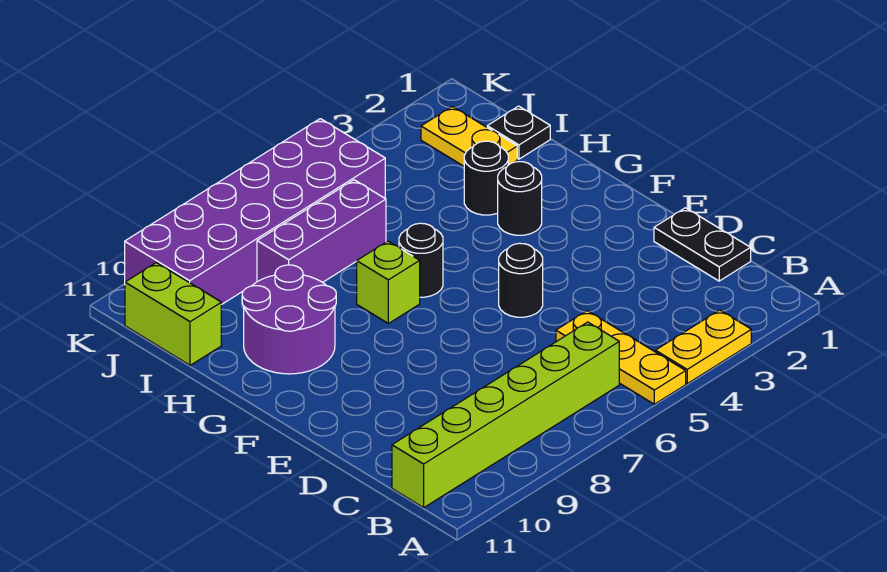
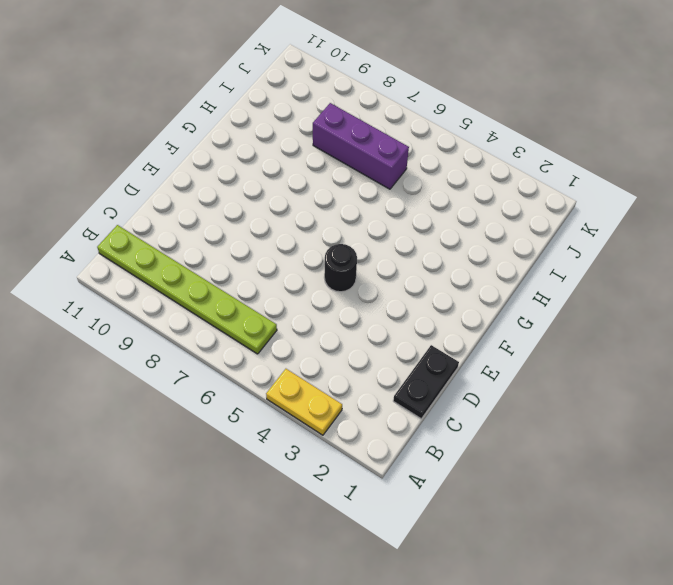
lime plate B6:B11 level 1 -> lime brick B6:B11 level 1
none -> yellow plate A5:C5 level 1
none -> black round brick G3 level 1
none -> black round brick G6 level 1

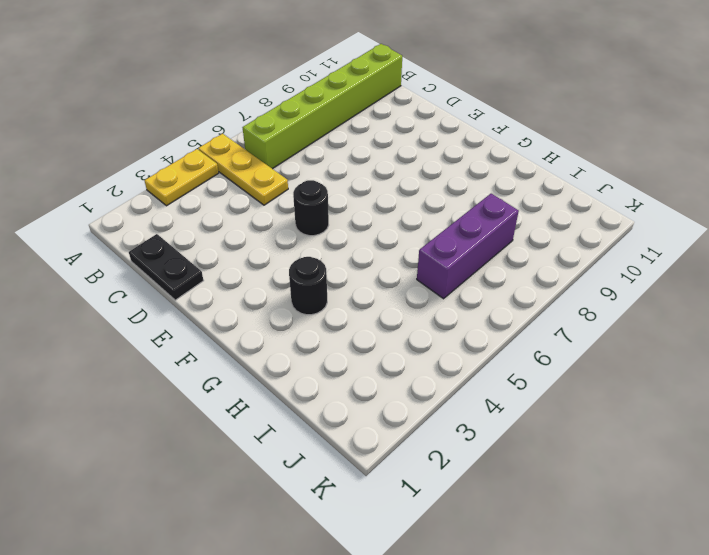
none -> black round brick G6 level 1
none -> lime brick G7 level 1
none -> purple round brick G9:H10 level 1

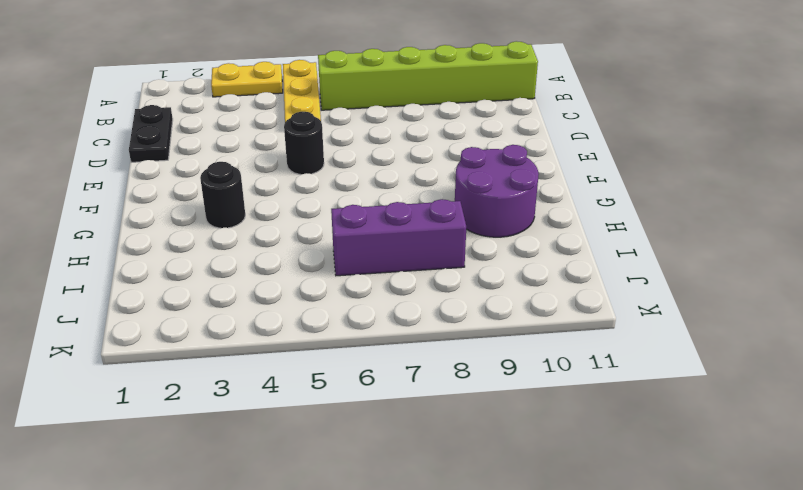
none -> black round brick G6 level 1
none -> lime brick G7 level 1
none -> black round brick H3 level 1

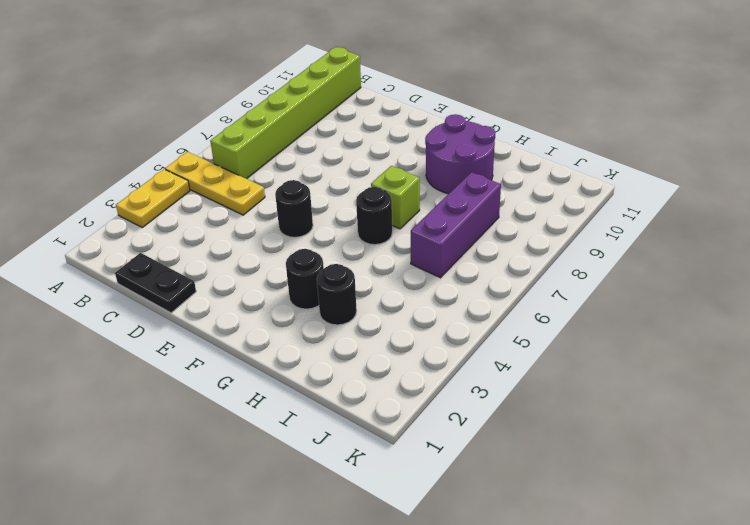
none -> black plate I1 level 1
none -> yellow plate I2:J2 level 1
none -> lime brick I11:J11 level 1

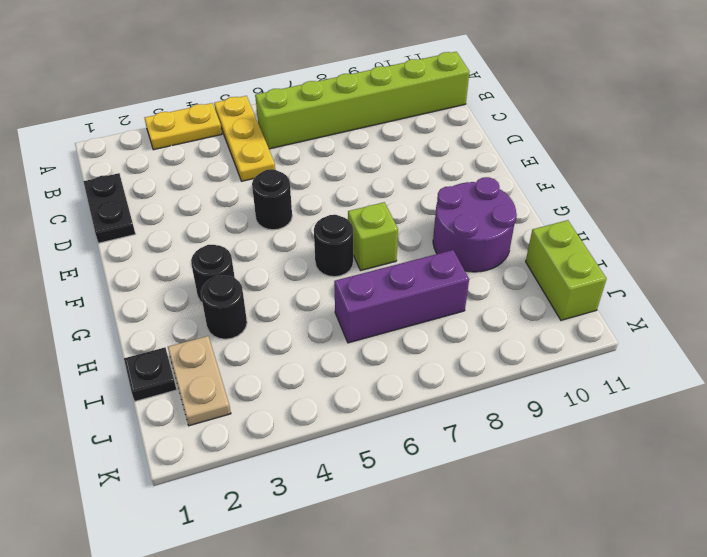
tan plate I2:J2 level 1 -> yellow plate I2:J2 level 1
none -> purple brick J5:K10 level 1

